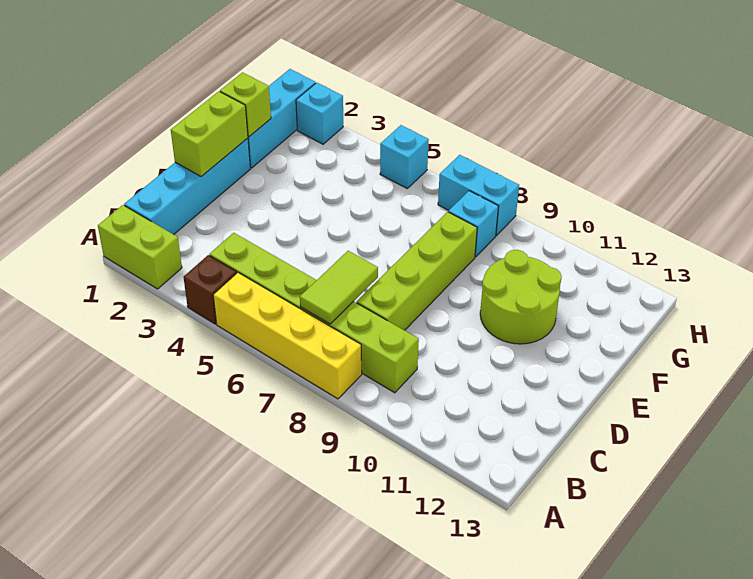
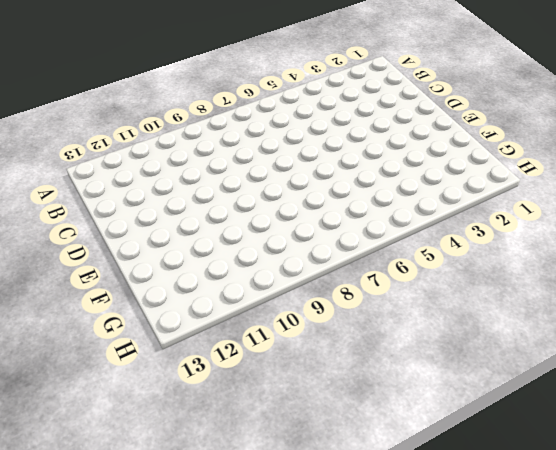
none -> lime brick A1:A2 level 1
none -> brown brick A4 level 1
none -> yellow brick A5:A8 level 1

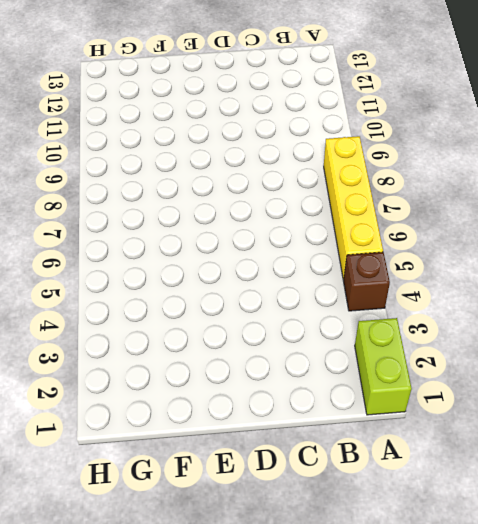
none -> cyan brick B1:E1 level 1
none -> lime brick B4:B9 level 1
none -> lime brick C8:F8 level 1

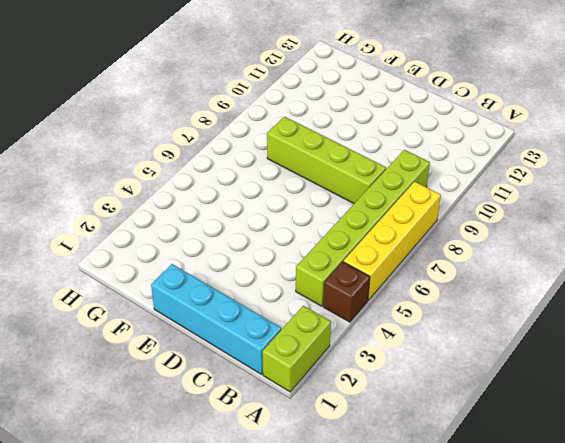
none -> lime round brick E10:F11 level 1
none -> cyan brick F1:H1 level 1
none -> cyan brick G8 level 1

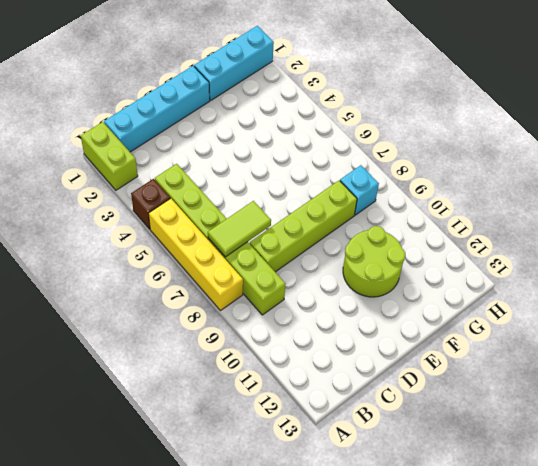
none -> cyan brick H2 level 1
none -> cyan brick H5 level 1
none -> cyan brick H7:H8 level 1

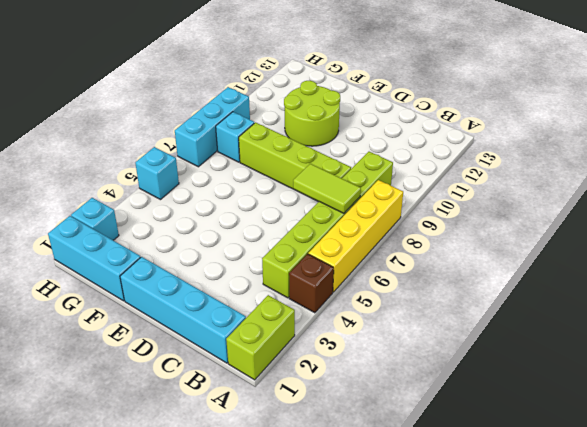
cyan brick H7:H9 level 1 -> cyan brick H7:H8 level 1
none -> lime brick D1:E1 level 2
none -> lime brick F1 level 2

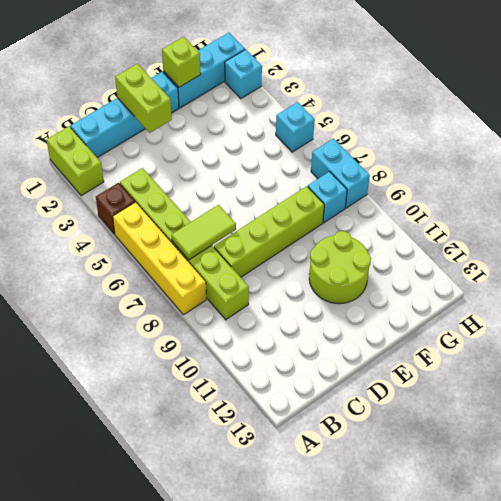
lime brick D1:D2 level 2 -> lime brick D1:E1 level 2

